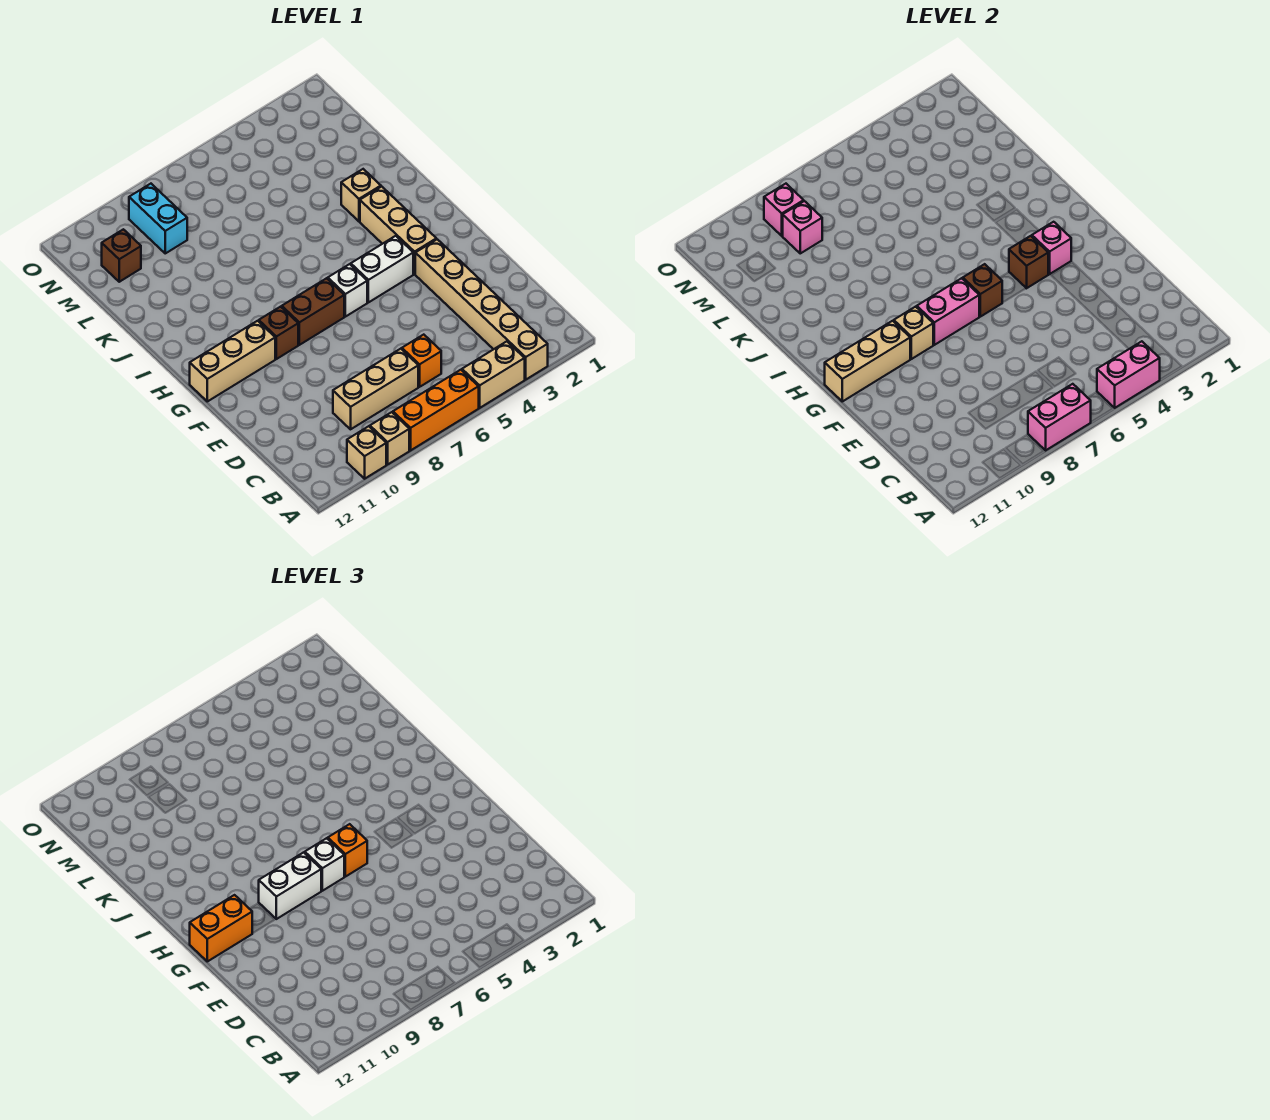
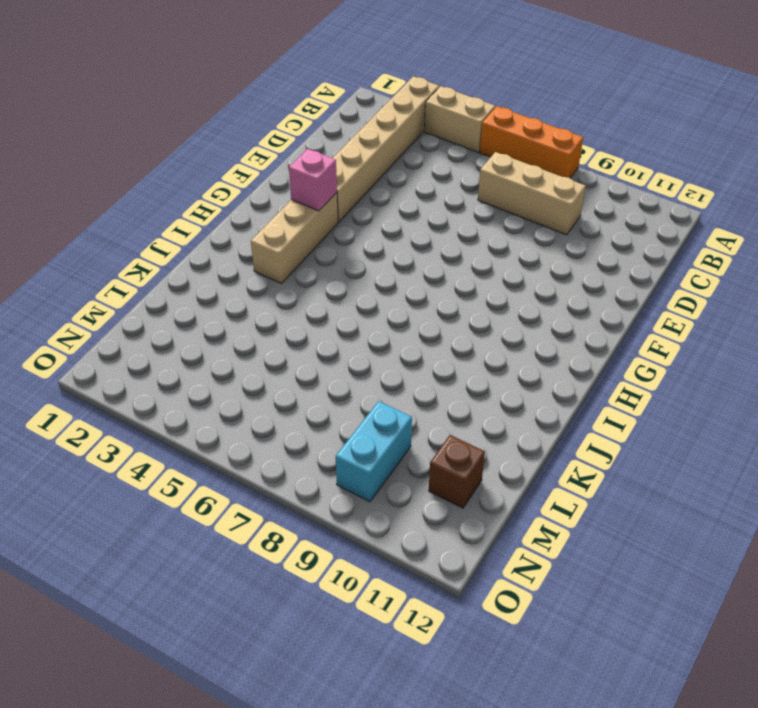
none -> tan brick A9 level 1
none -> tan brick A10 level 1
none -> orange brick C6 level 1
none -> white brick G4:G5 level 1

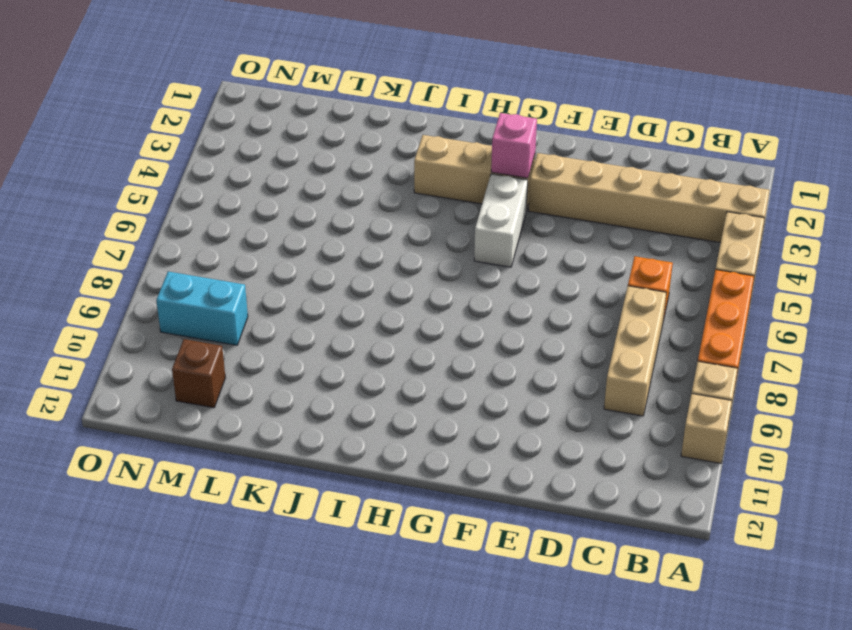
none -> white brick G6 level 1
none -> brown brick G7:G8 level 1
none -> brown brick G9 level 1
none -> tan brick G10:G12 level 1

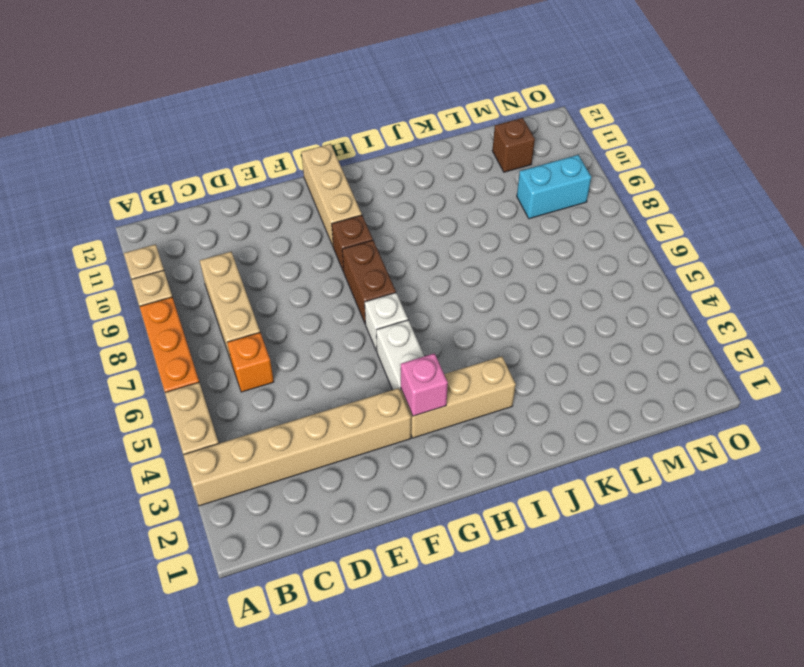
none -> tan brick J3 level 1
none -> pink brick A4:A5 level 2
none -> pink brick A7:A8 level 2
none -> brown brick G4 level 2

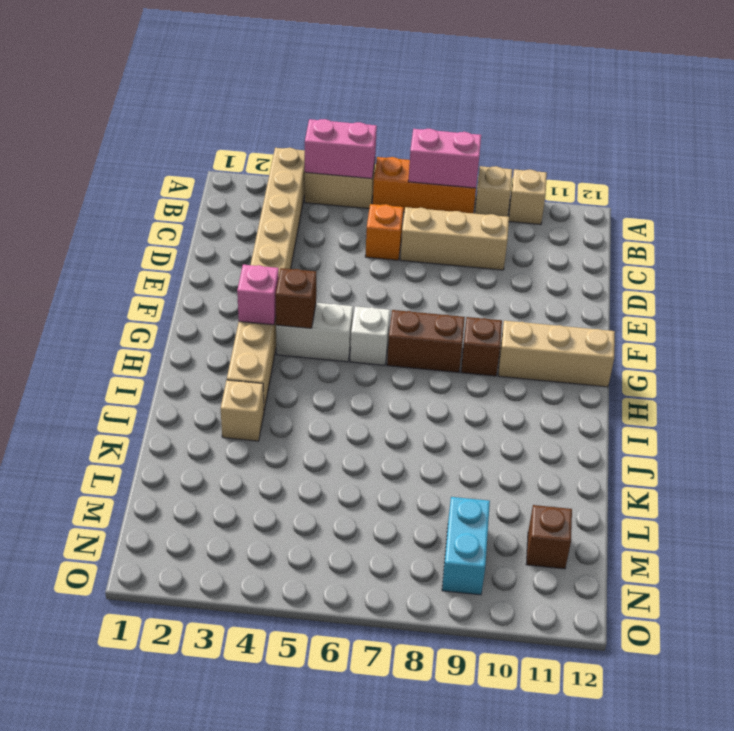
none -> brown brick G6 level 2
none -> pink brick G7:G8 level 2
none -> tan brick G9 level 2
none -> tan brick G10:G12 level 2

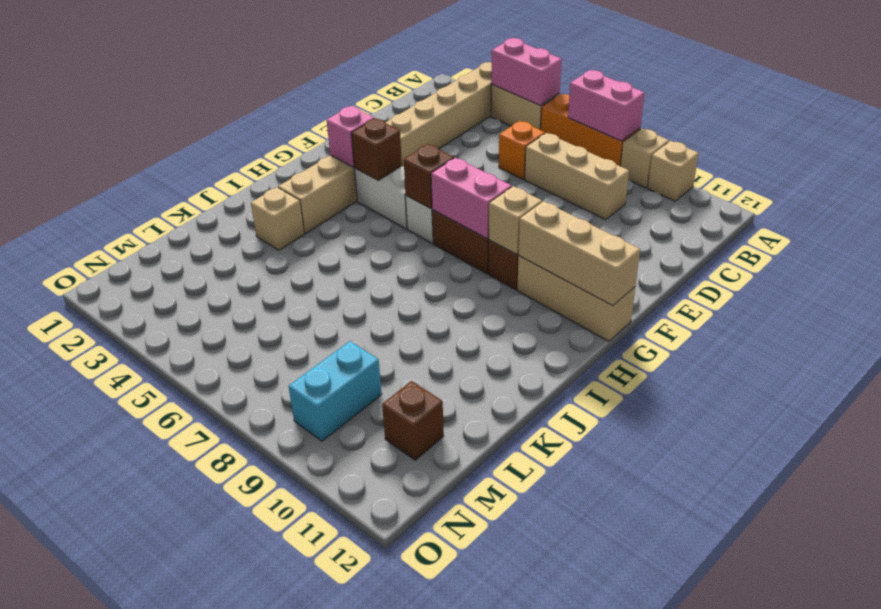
none -> pink brick M9 level 2
none -> pink brick N9 level 2
none -> orange brick G6 level 3
none -> white brick G7 level 3

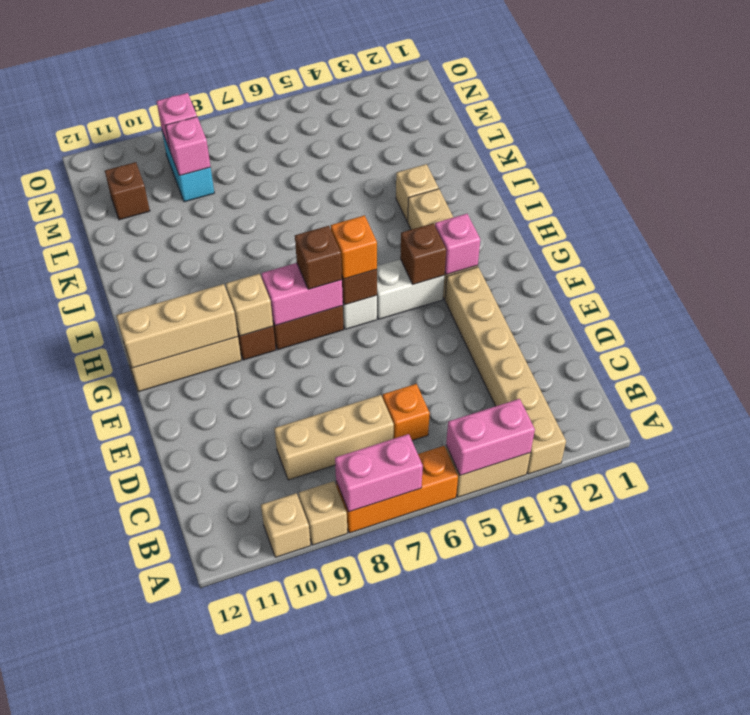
brown brick G7 level 3 -> white brick G7 level 3
none -> white brick G8:G9 level 3
none -> orange brick G11:G12 level 3

